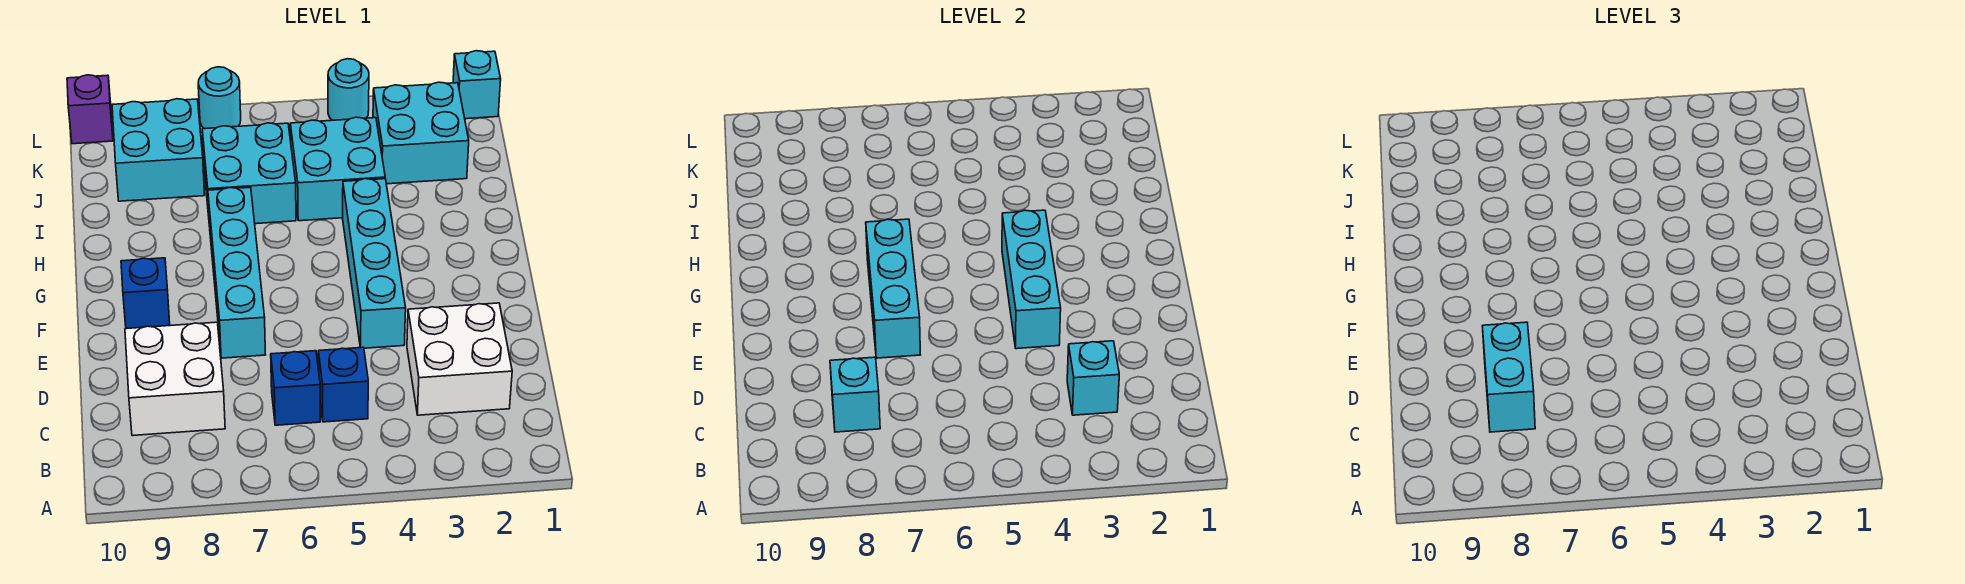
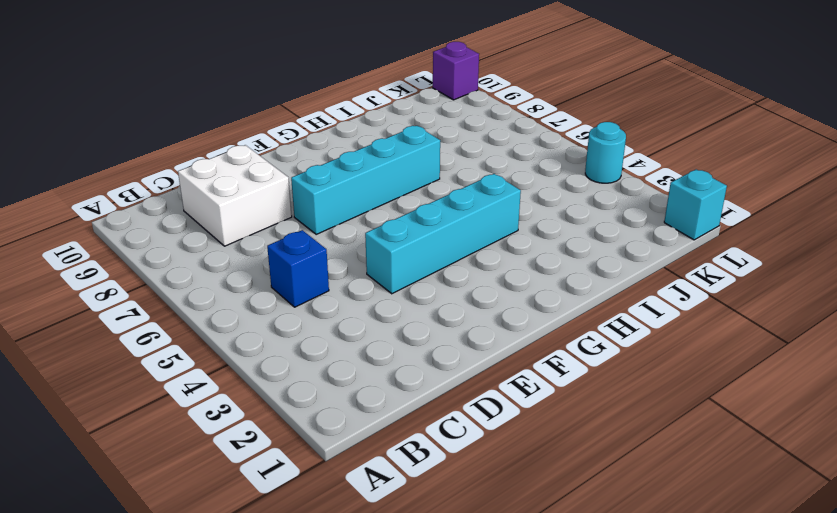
none -> white brick C2:D3 level 1
none -> blue brick C6 level 1
none -> blue brick F9 level 1

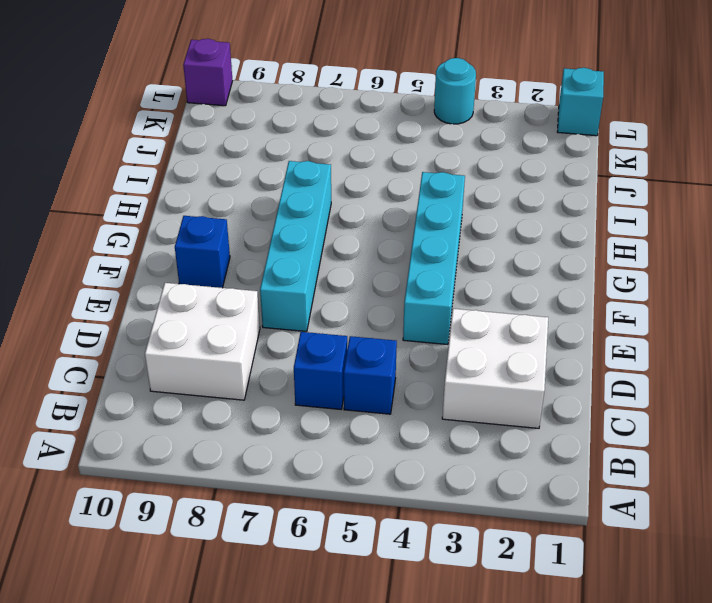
none -> cyan brick I4:J5 level 1
none -> cyan brick I6:J7 level 1
none -> cyan brick J2:K3 level 1

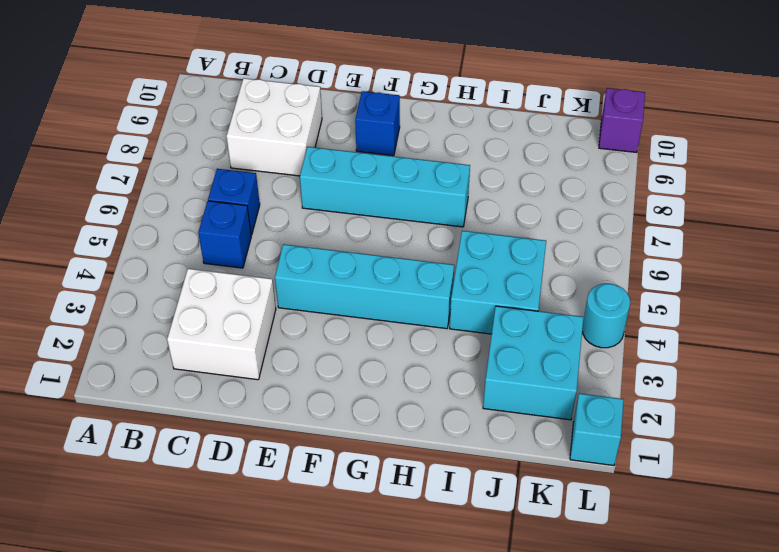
none -> cyan brick I6:J7 level 1
none -> cyan brick J8:K9 level 1
none -> cyan round brick L7 level 1

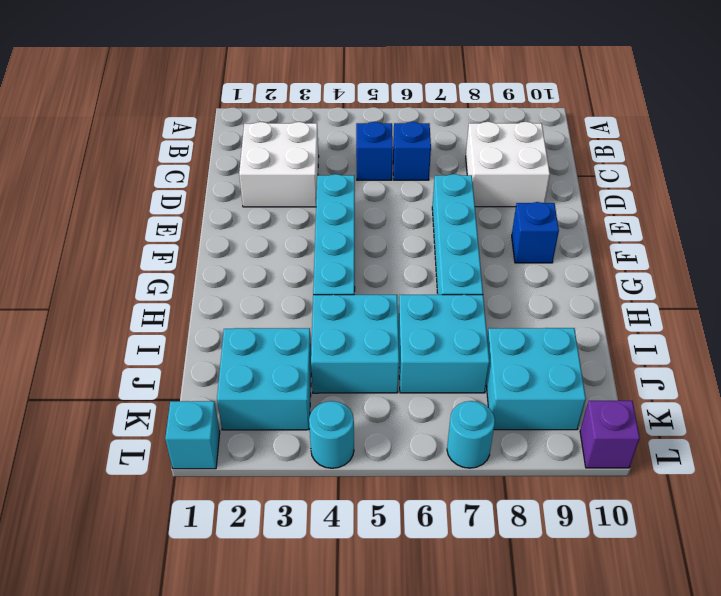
none -> cyan brick C3 level 2
none -> cyan brick C8 level 2
none -> cyan brick E4:G4 level 2

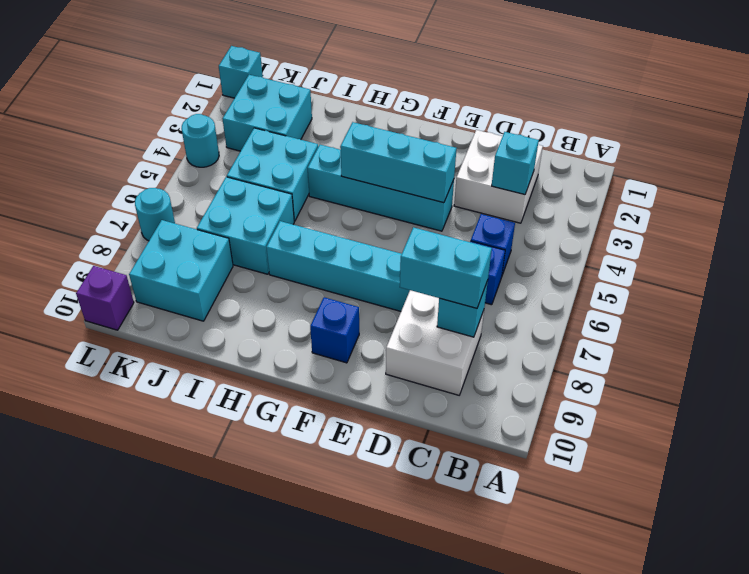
none -> cyan brick E7:G7 level 2

